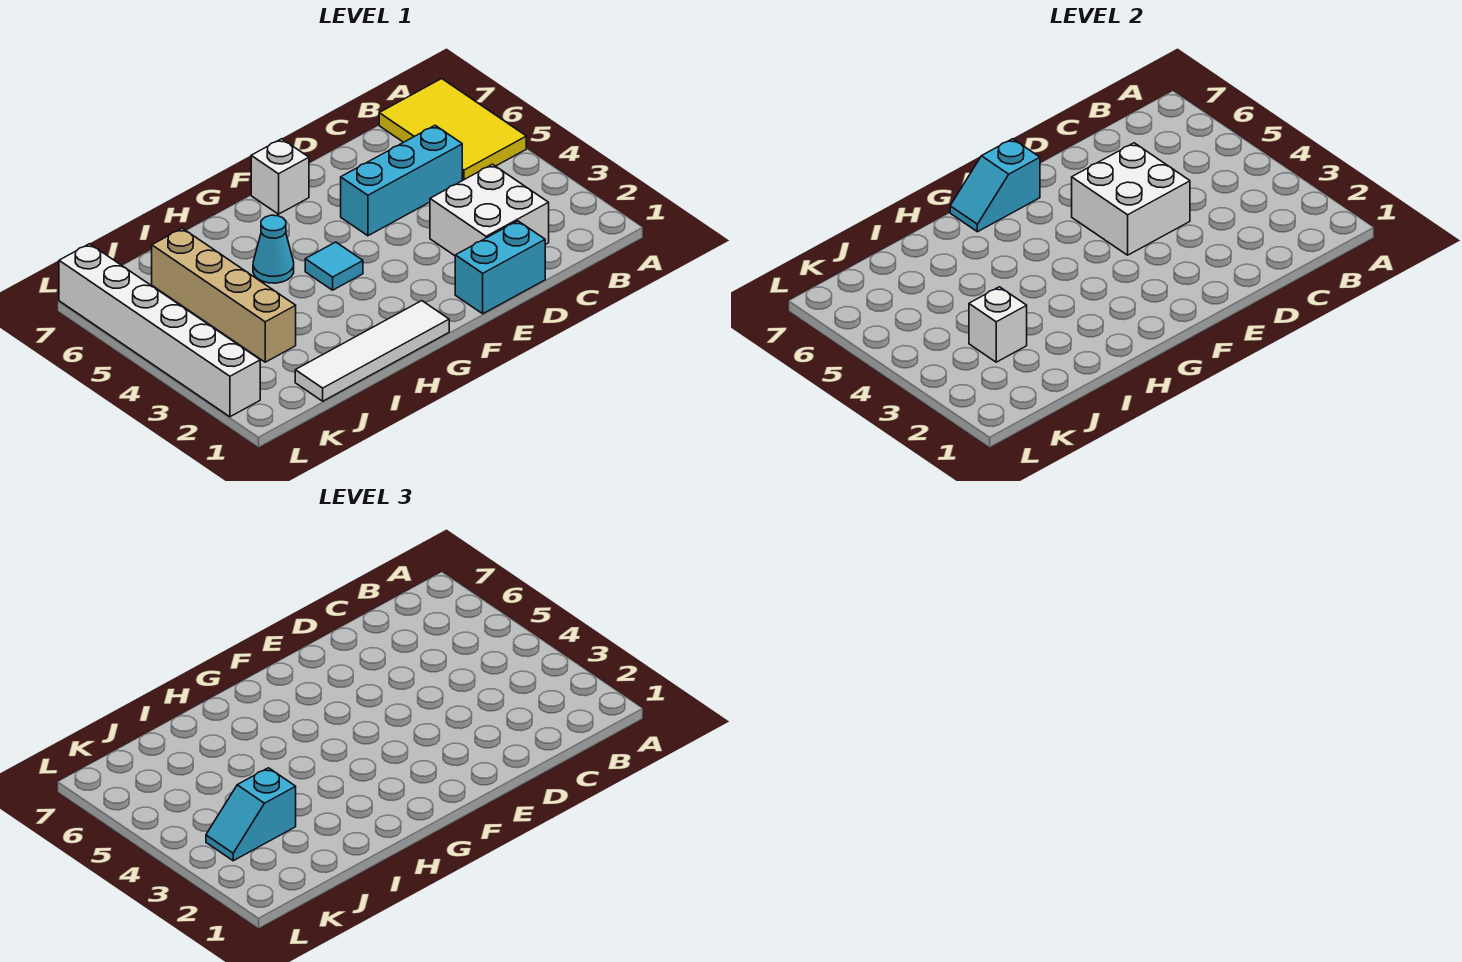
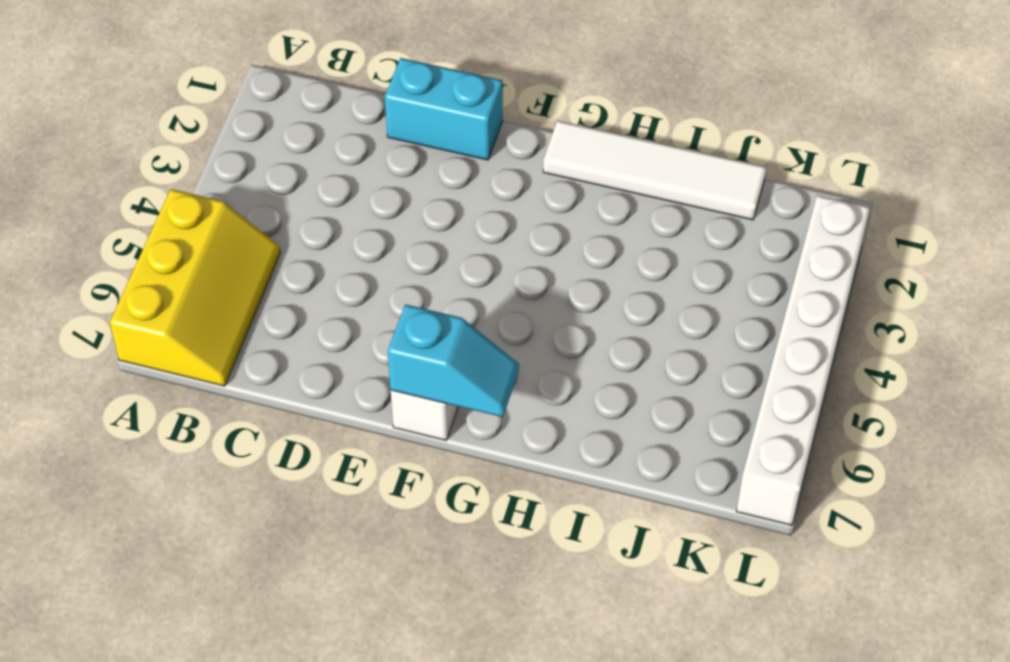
yellow slope A5:B7 level 1 top A -> yellow tile A5:B7 level 1
none -> white brick C2:D3 level 1
none -> cyan brick C5:E5 level 1
none -> cyan tile G4 level 1

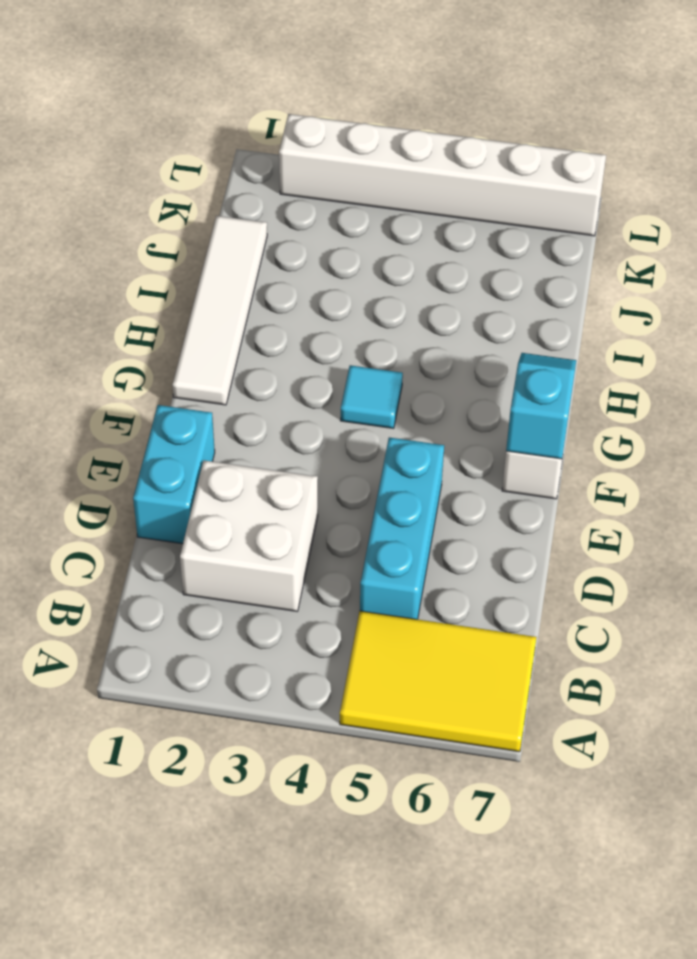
none -> cyan cone H5 level 1
none -> tan brick J3:J6 level 1
none -> white brick D4:E5 level 2

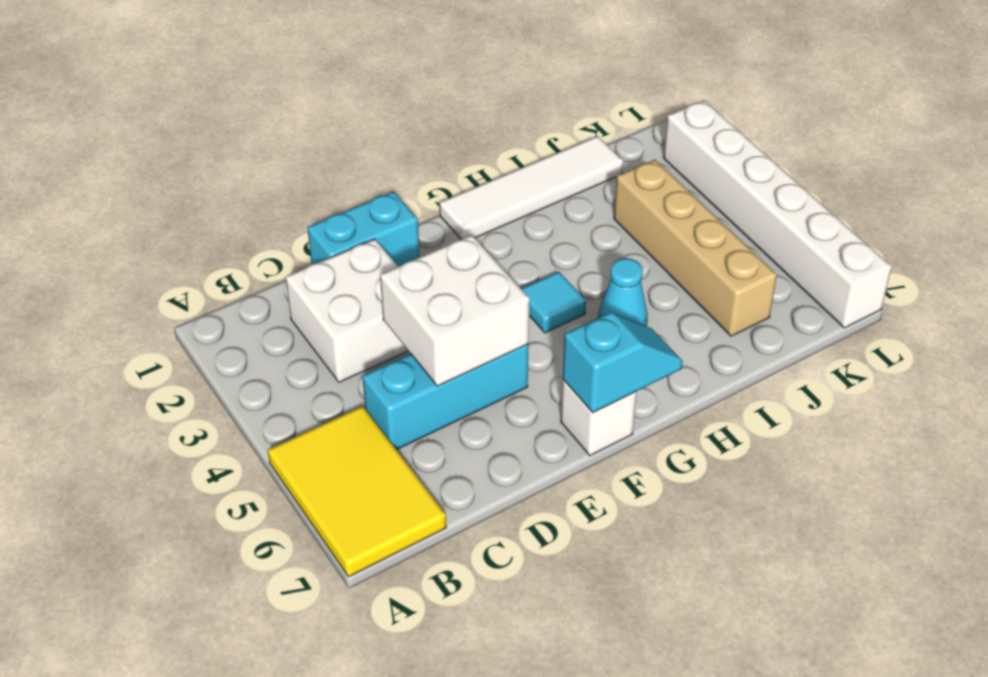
none -> white brick J3 level 2
none -> cyan slope J3:K3 level 3 top J

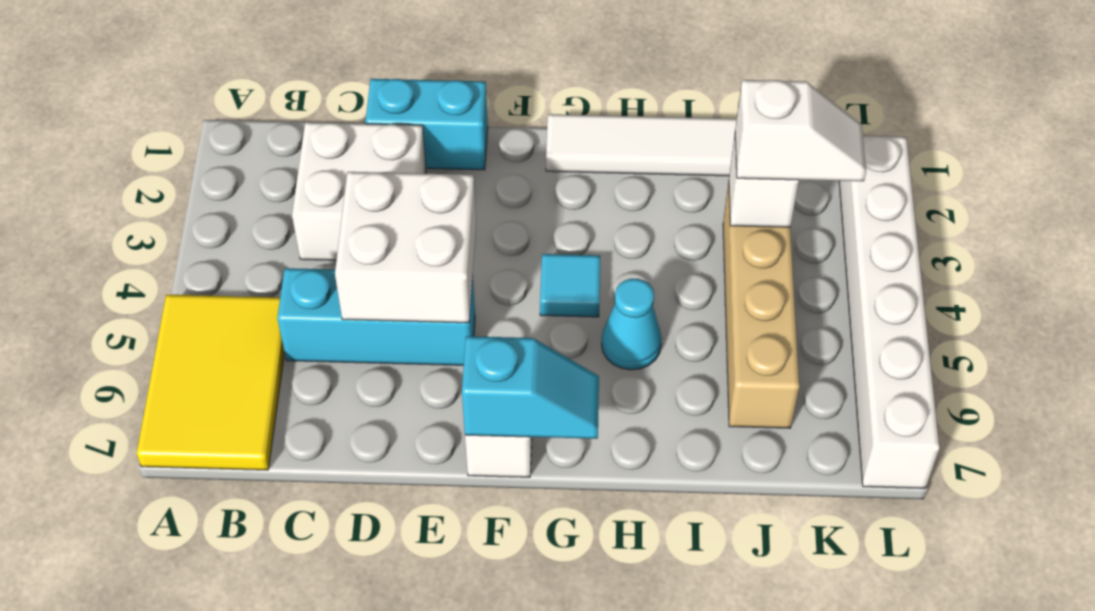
white slope J3:K3 level 3 top J -> cyan slope J3:K3 level 3 top J

